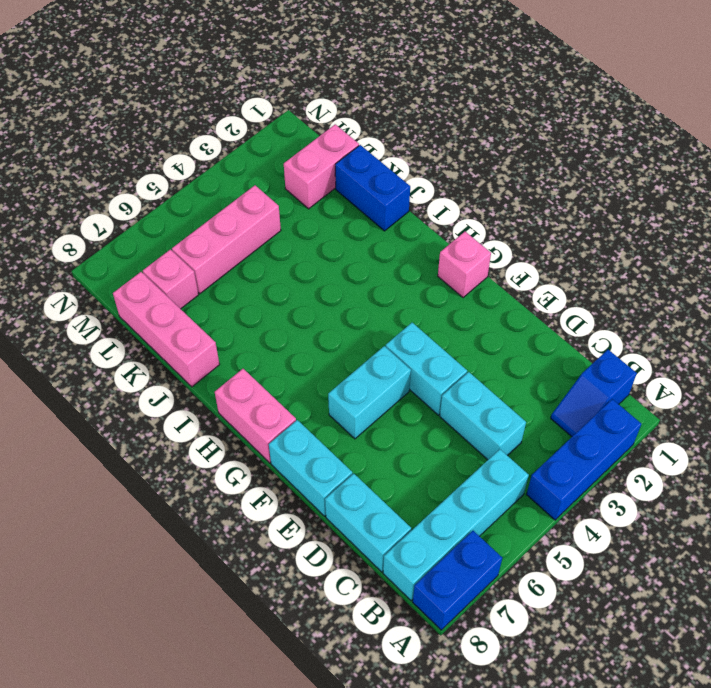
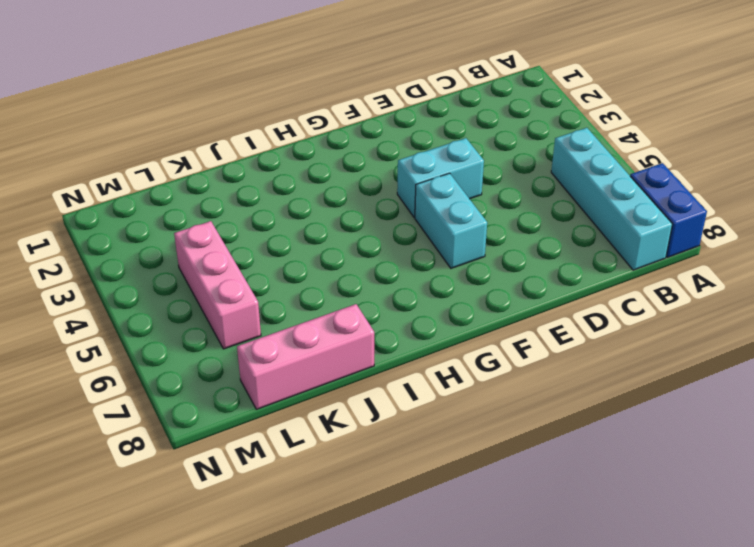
none -> blue brick A2:A4 level 1
none -> blue slope B1:B2 level 1 top 1
none -> cyan brick C4:D4 level 1

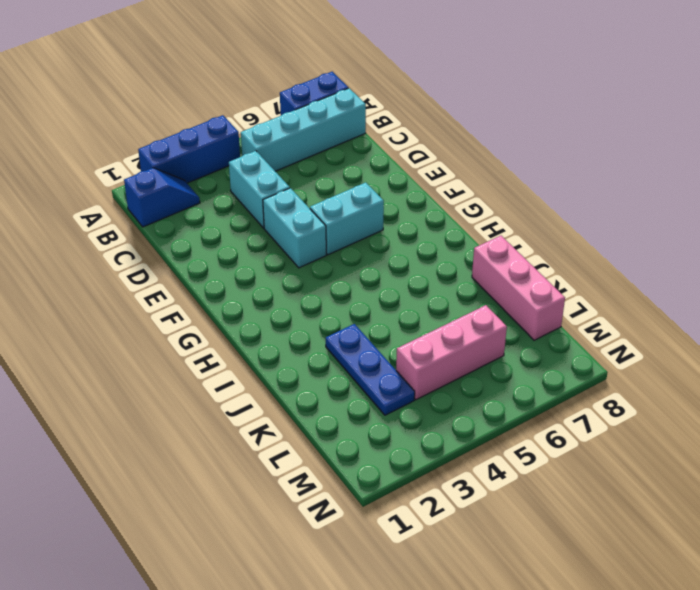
blue plate J3:L3 level 1 -> none
none -> cyan brick C8:D8 level 1
none -> cyan brick E8:F8 level 1
none -> pink brick G1 level 1

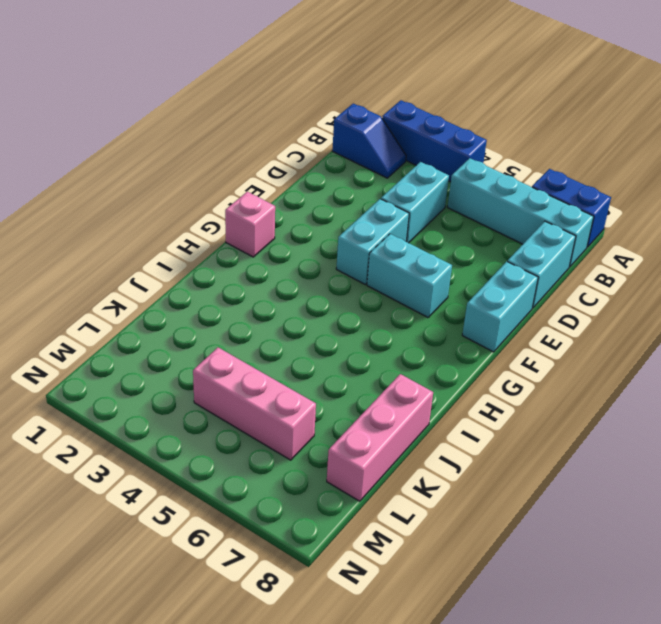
none -> pink brick G8:H8 level 1
none -> blue brick J1:K1 level 1
none -> pink brick L1:L2 level 1

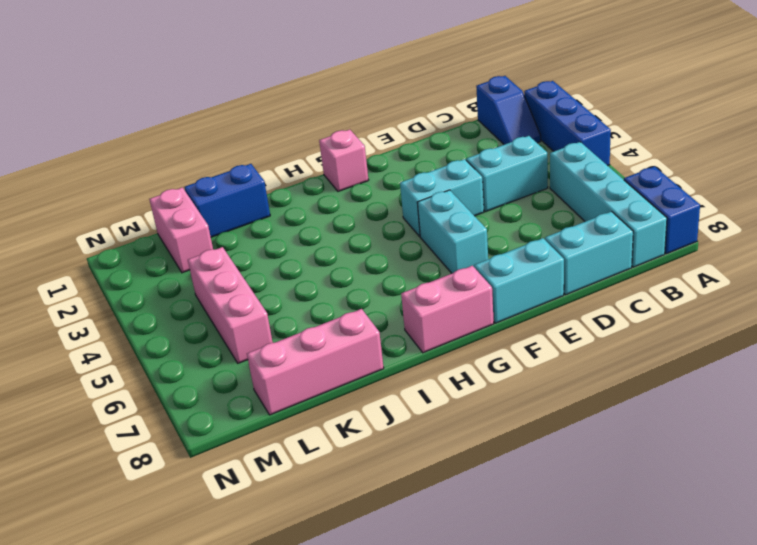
none -> pink brick L7 level 1

